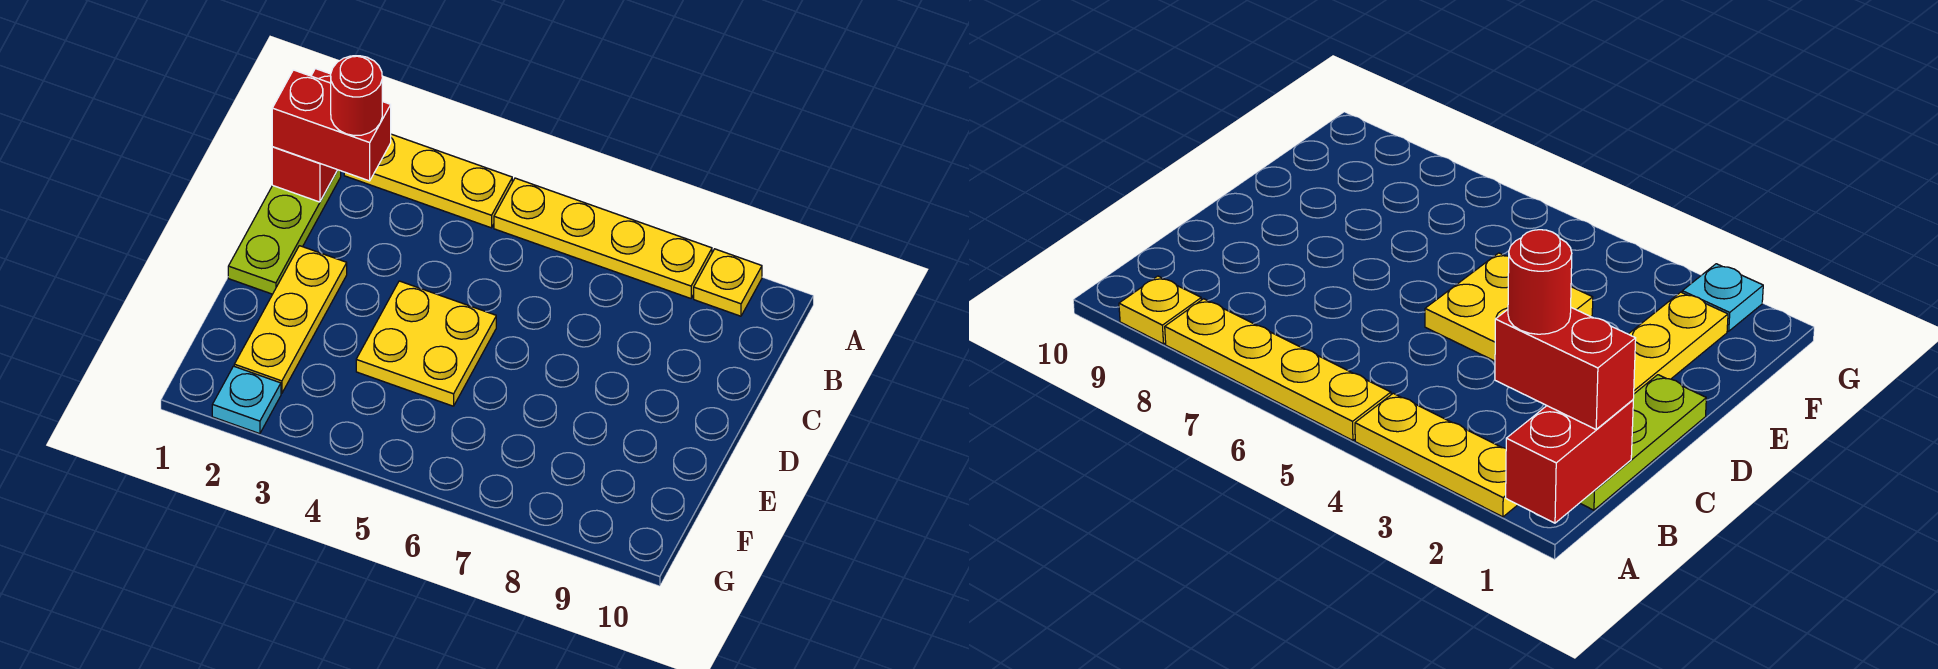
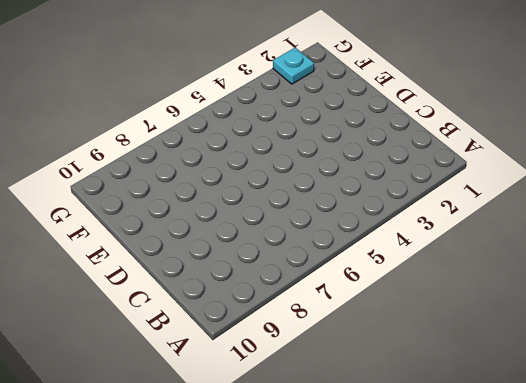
none -> yellow plate A2:A4 level 1
none -> yellow plate A5:A8 level 1

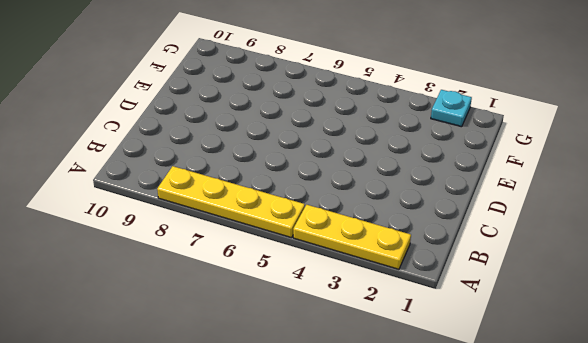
none -> yellow plate A9 level 1
none -> lime plate B1:D1 level 1

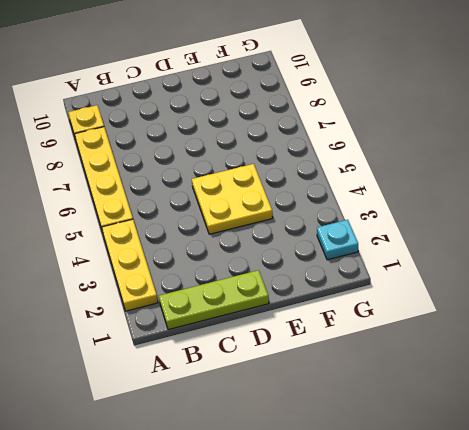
none -> yellow plate D2:F2 level 1
none -> red brick A1:B1 level 2

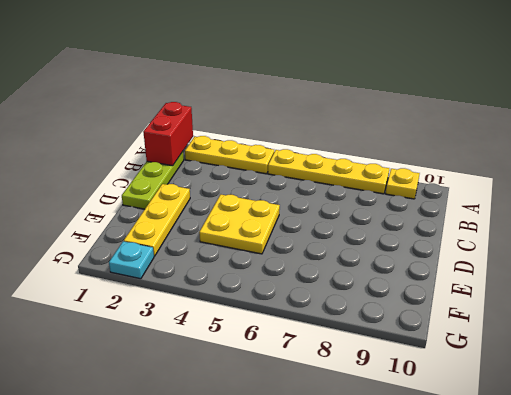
none -> red brick B1:B2 level 3
none -> red round brick B2 level 4

